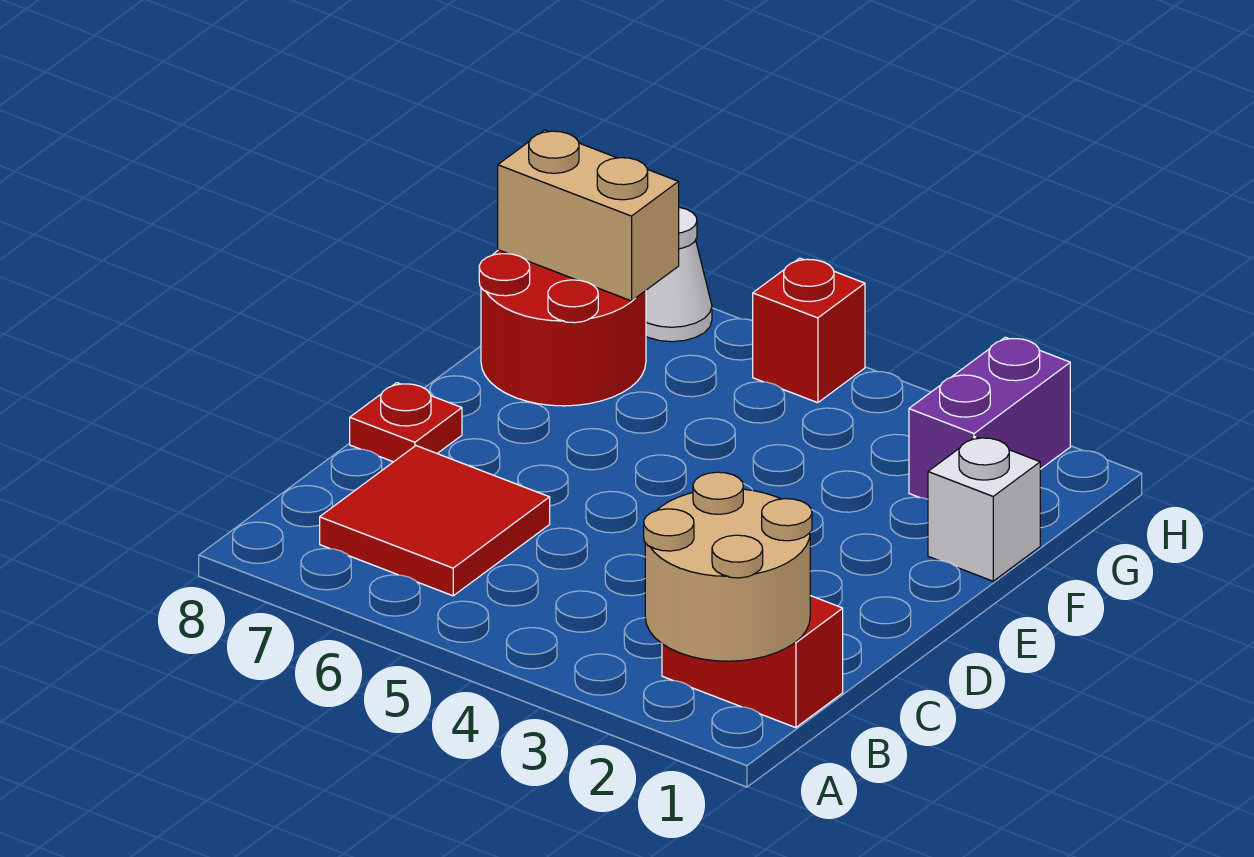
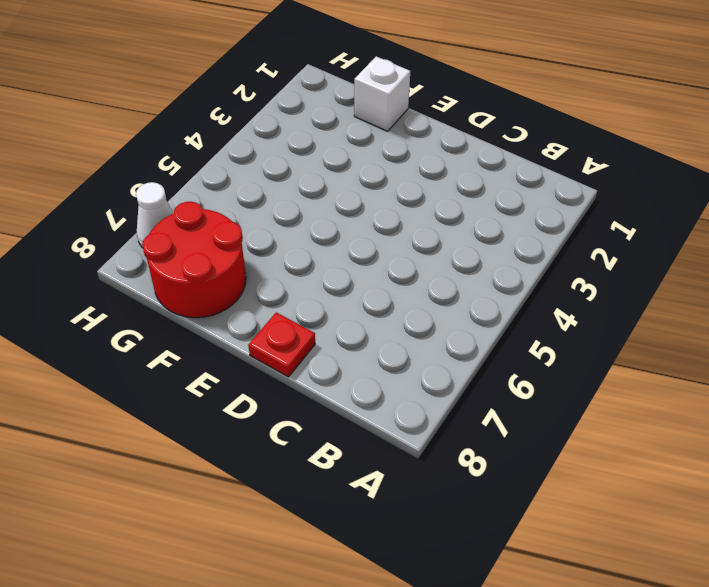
none -> red brick B1:B2 level 1
none -> red tile B6:C7 level 1

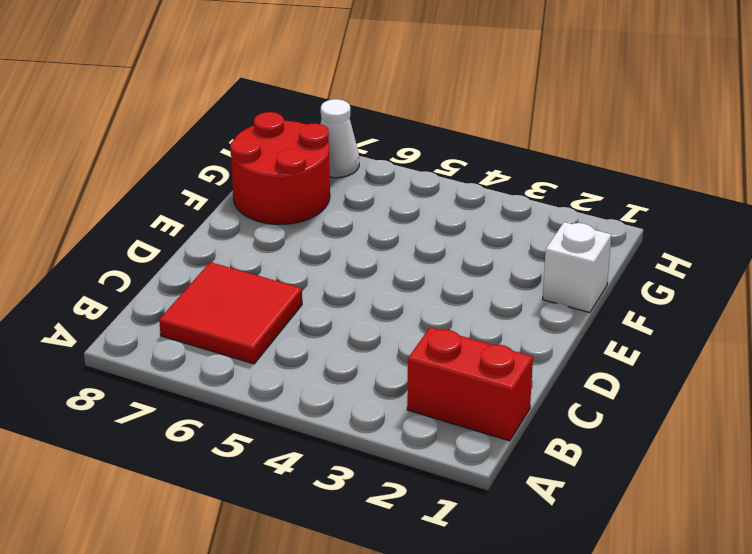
none -> red plate D8 level 1
none -> purple brick G2:H2 level 1

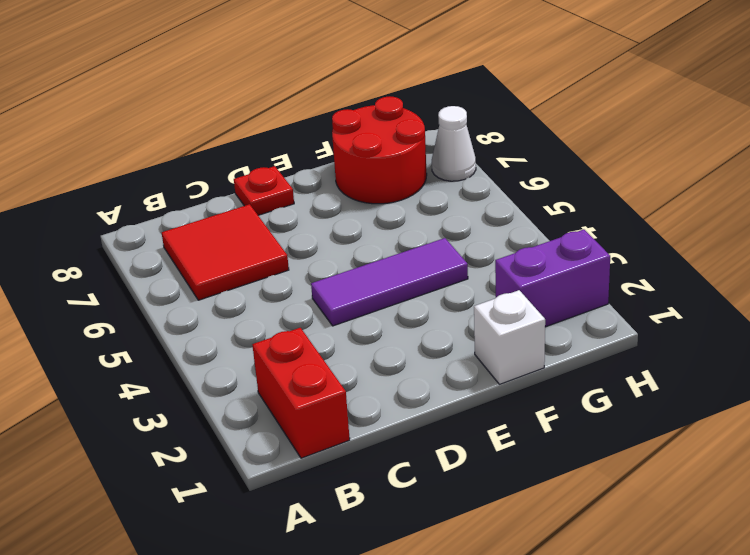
purple tile D4:F4 level 1 -> none
none -> red brick H5 level 1
none -> tan round brick A1:B2 level 2

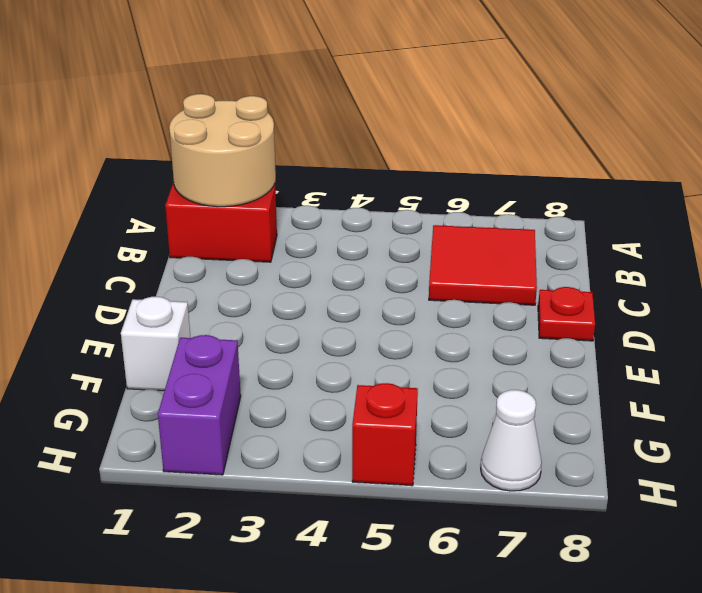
none -> red round brick F7:G8 level 1
none -> tan brick G7:G8 level 2

